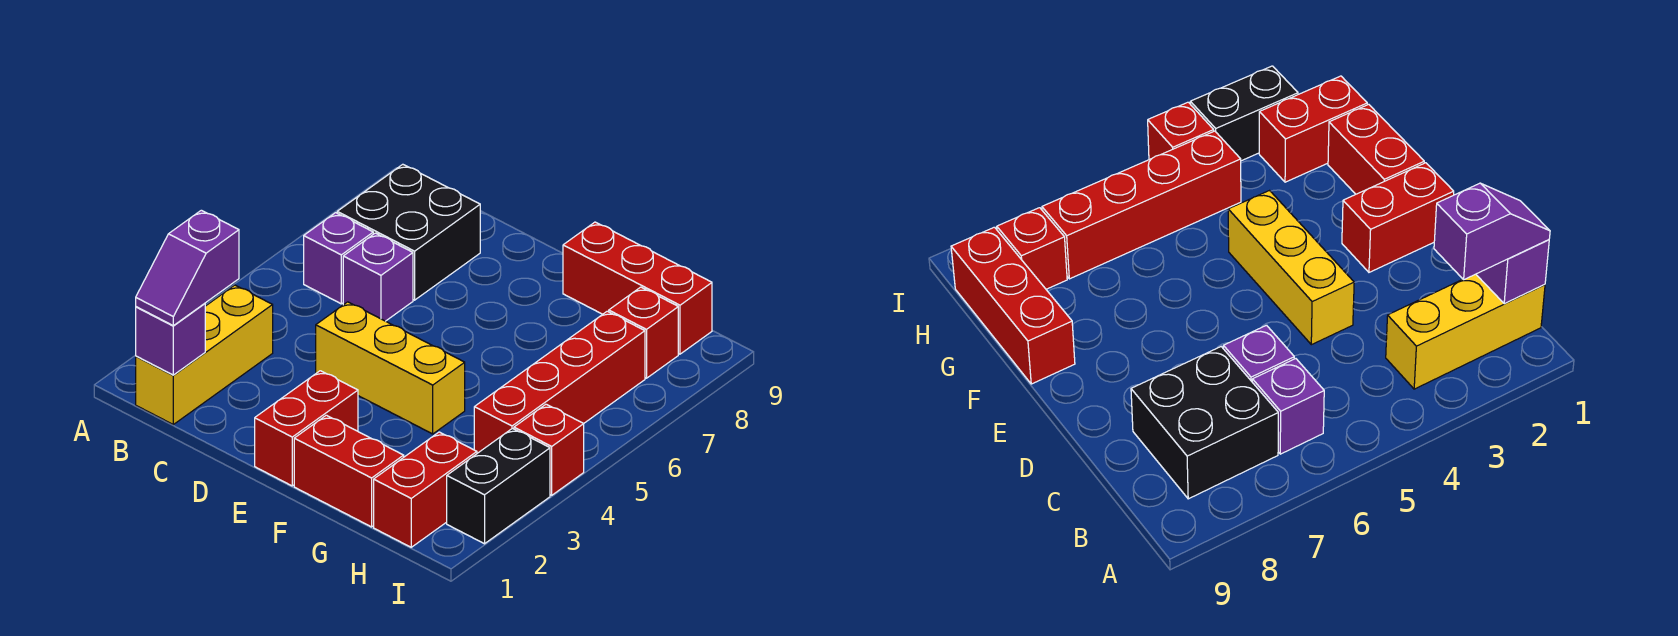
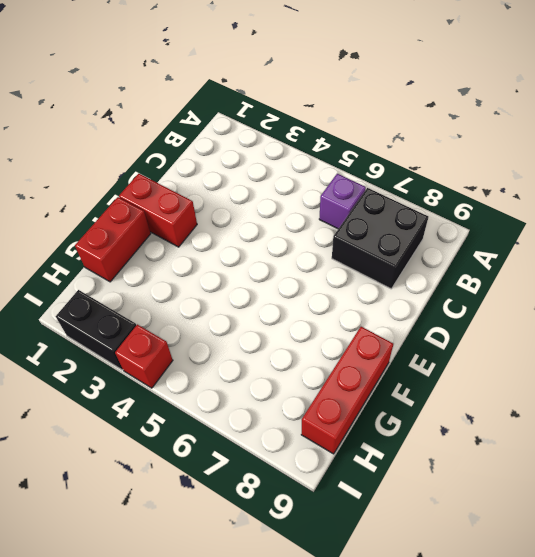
none -> yellow brick B1:B3 level 1
none -> purple brick C6 level 1
none -> yellow brick D4:F4 level 1

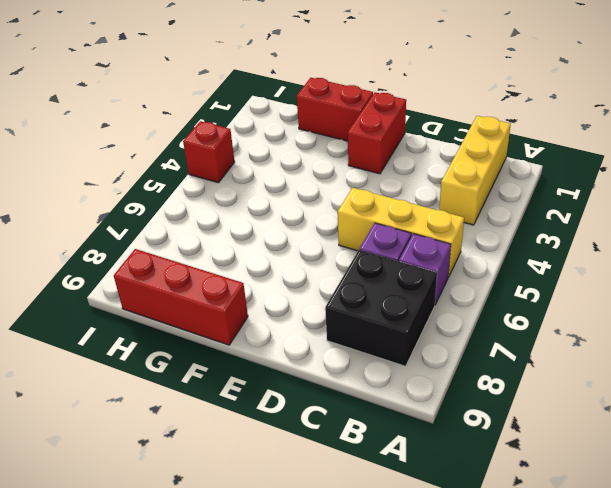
yellow brick B5:D5 level 1 -> yellow brick D4:F4 level 1
none -> red brick H1:H2 level 1
none -> red brick H4:H7 level 1
none -> red brick H8 level 1

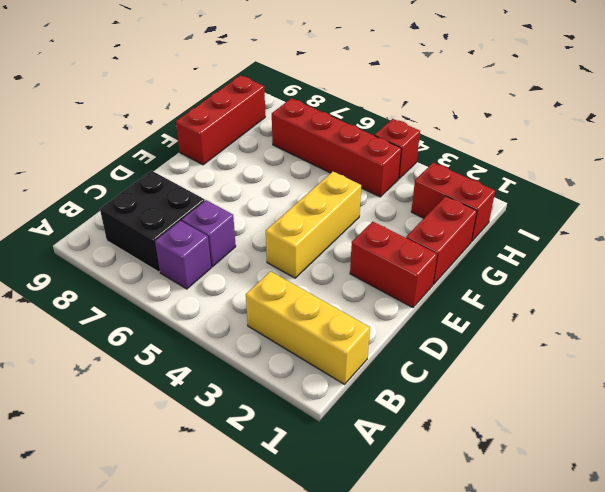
none -> red brick H8 level 1
none -> black brick I2:I3 level 1
none -> purple brick B1 level 2

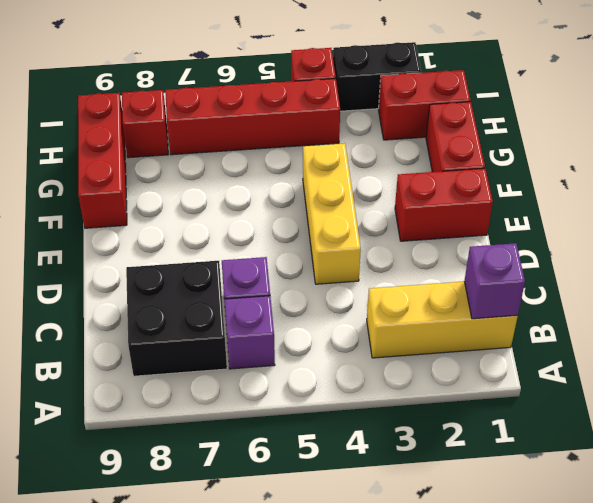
none -> purple slope B1:B2 level 3 top 2

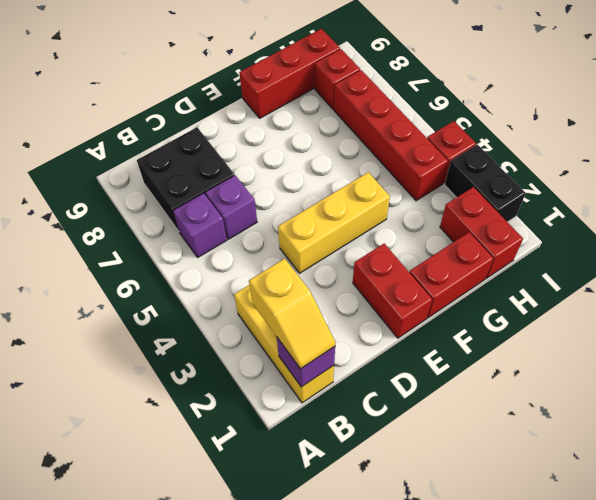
yellow slope B1:B2 level 3 top 2 -> purple slope B1:B2 level 3 top 2

